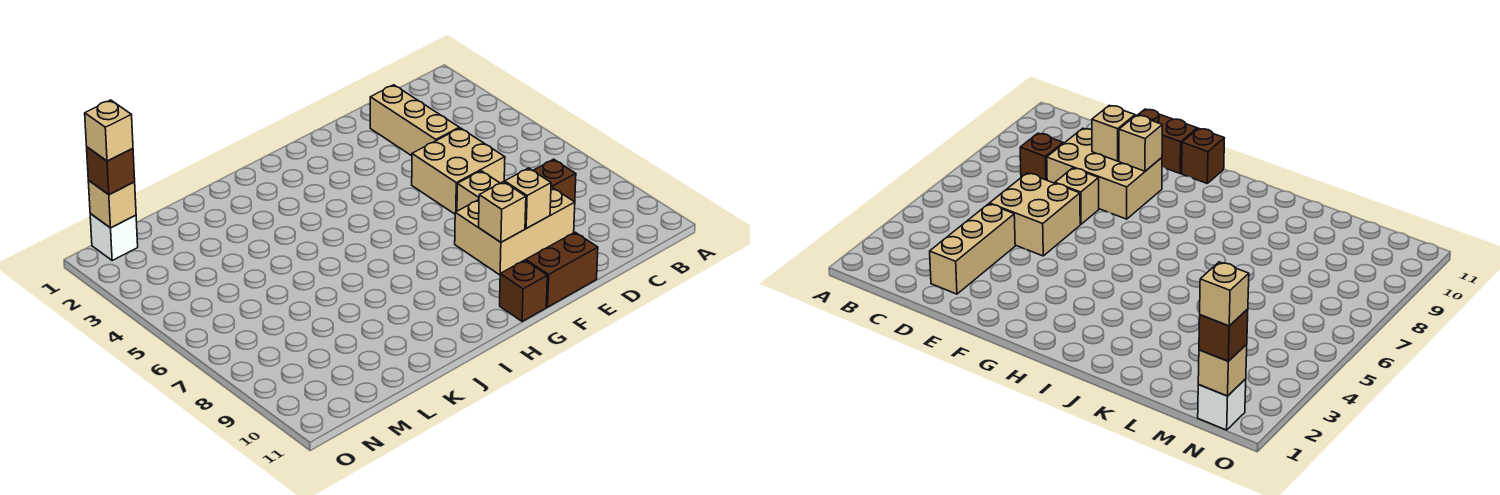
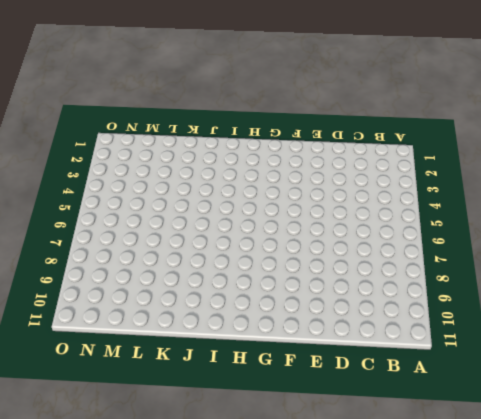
none -> brown brick C8 level 1
none -> tan brick D2:D4 level 1
none -> tan brick D5:E6 level 1

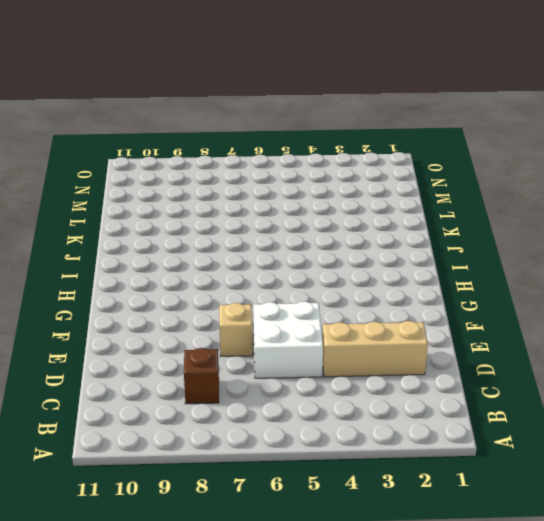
white brick D5:E6 level 1 -> tan brick D5:E6 level 1
none -> tan brick D8:F9 level 1
none -> brown brick E11:F11 level 1
none -> brown brick G11 level 1

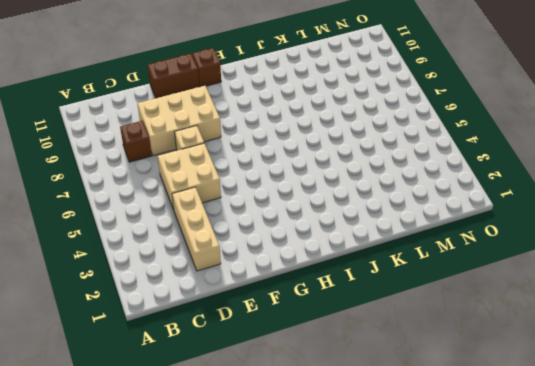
none -> white brick N1 level 1
none -> tan brick E9 level 2
none -> tan brick F9 level 2

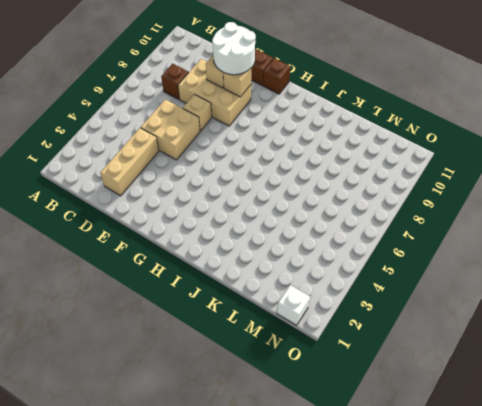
white round brick E9:F10 level 3 -> none
none -> tan brick N1 level 2
none -> brown brick N1 level 3
none -> tan brick N1 level 4

